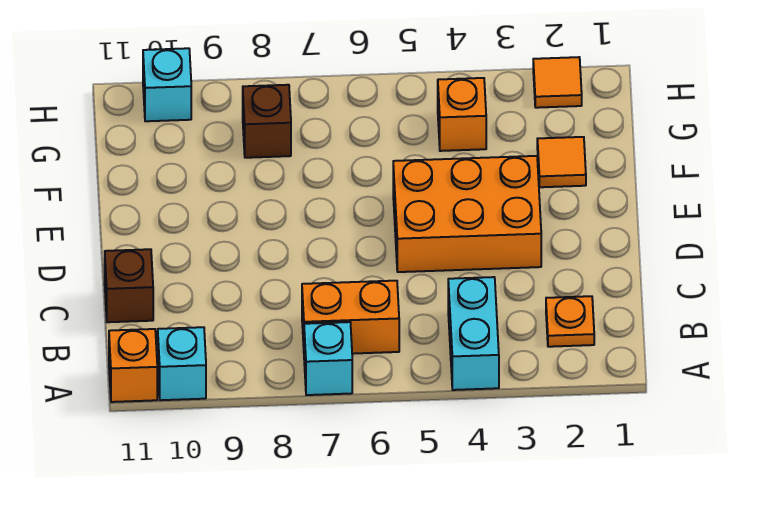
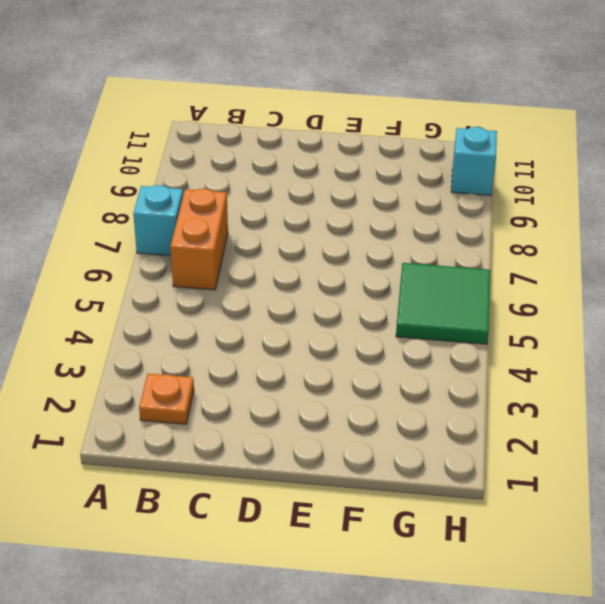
green tile G5:H6 level 1 -> none
none -> cyan brick A4:B4 level 1
none -> cyan brick A10 level 1
none -> orange brick A11 level 1

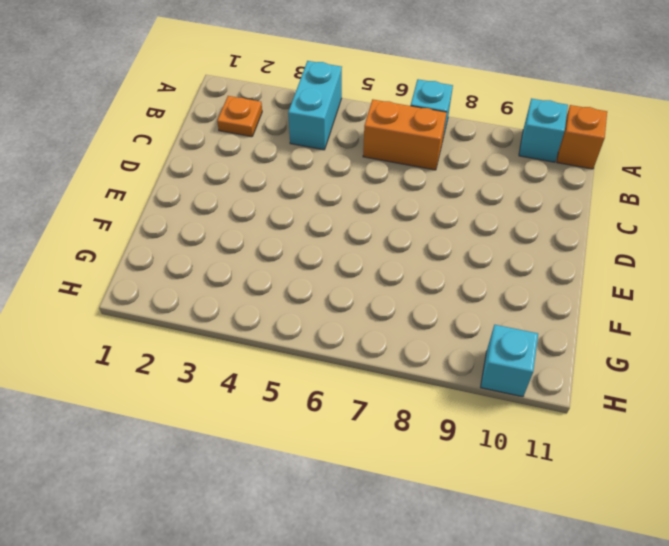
none -> brown brick C11 level 1
none -> orange brick D3:E5 level 1
none -> orange tile F2 level 1

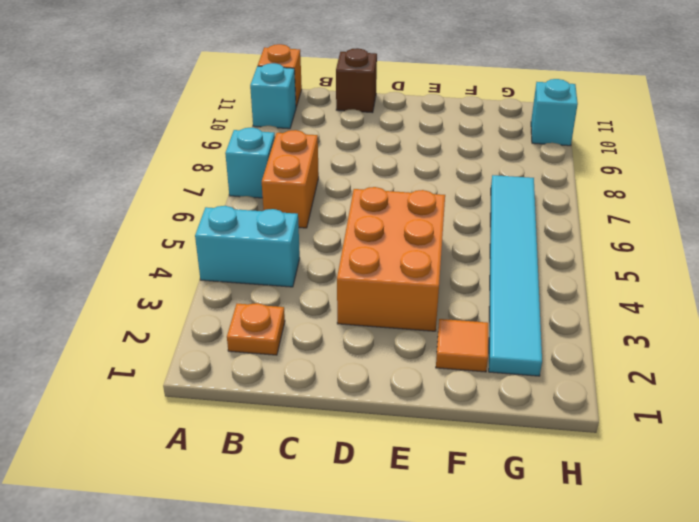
cyan tile G2:G7 level 1 -> orange brick G4 level 1
none -> brown brick G8 level 1
none -> orange tile H2 level 1

